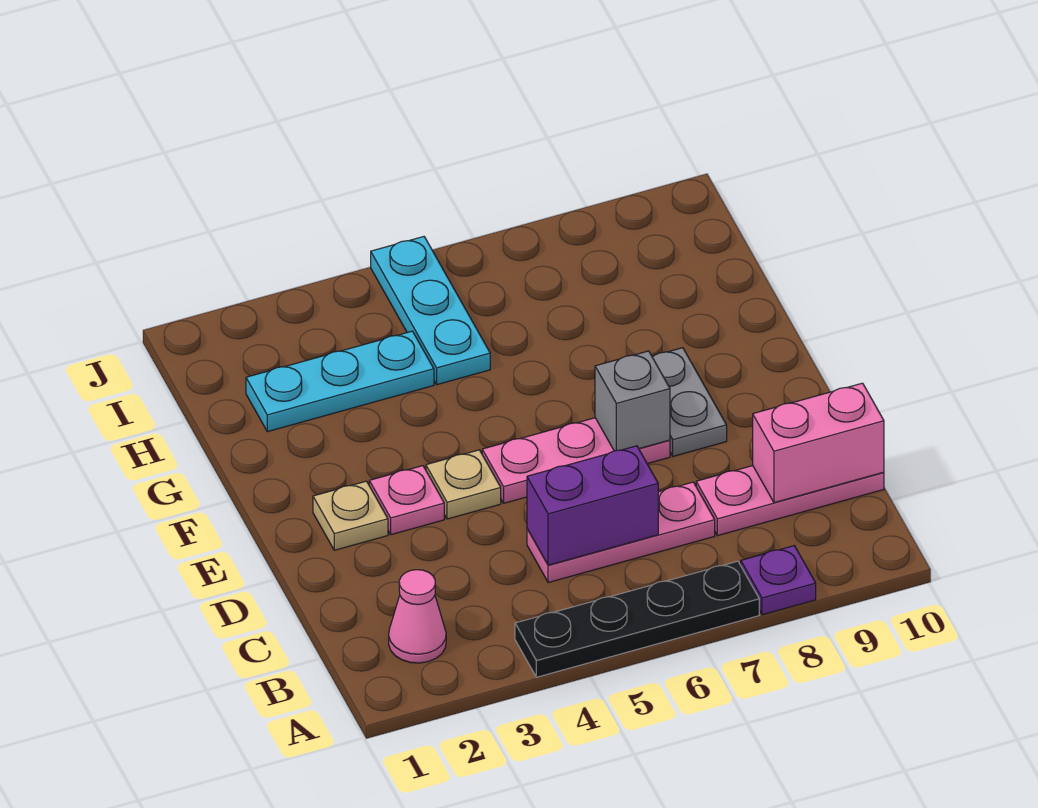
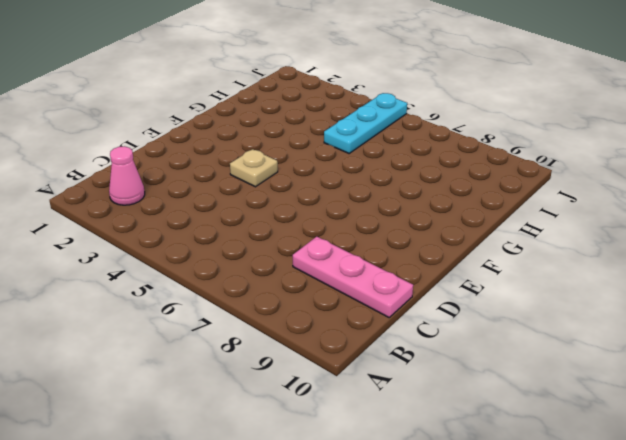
none -> black plate A4:A7 level 1
none -> purple plate A8 level 1
none -> pink plate C5:C7 level 1

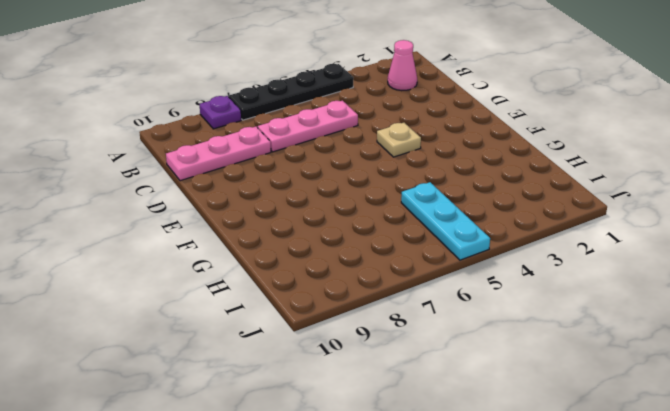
none -> tan plate E2 level 1
none -> pink plate E3 level 1
none -> pink plate E5:E7 level 1

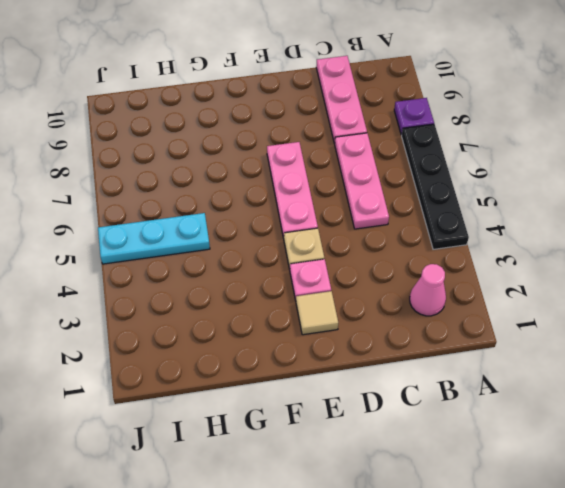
tan tile E2 level 1 -> tan plate E2 level 1
none -> grey plate E8:F8 level 1
none -> cyan plate H2:H4 level 1
none -> purple brick C5:C6 level 2

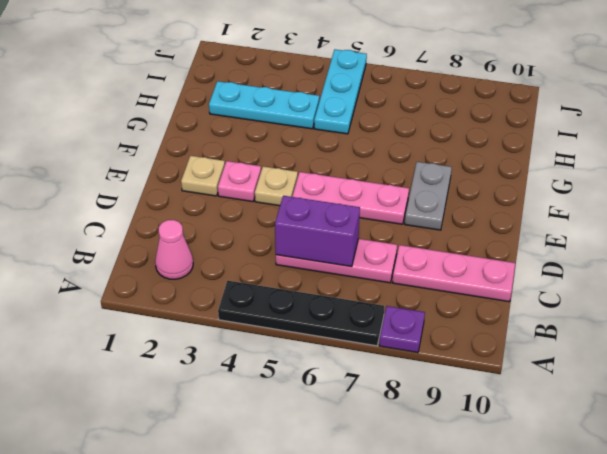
none -> pink brick C9:C10 level 2
none -> grey brick E7 level 2

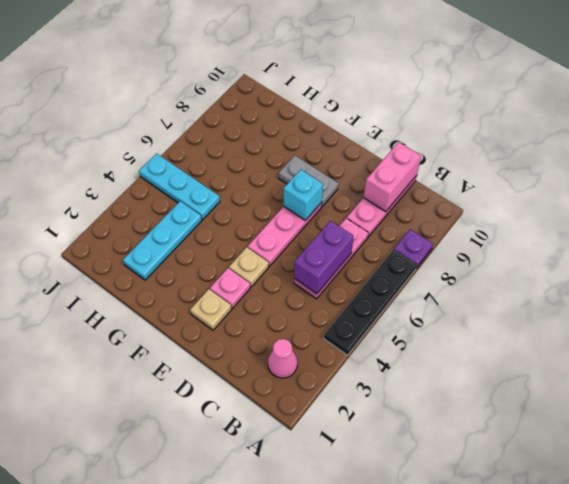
cyan brick E7 level 2 -> grey brick E7 level 2

